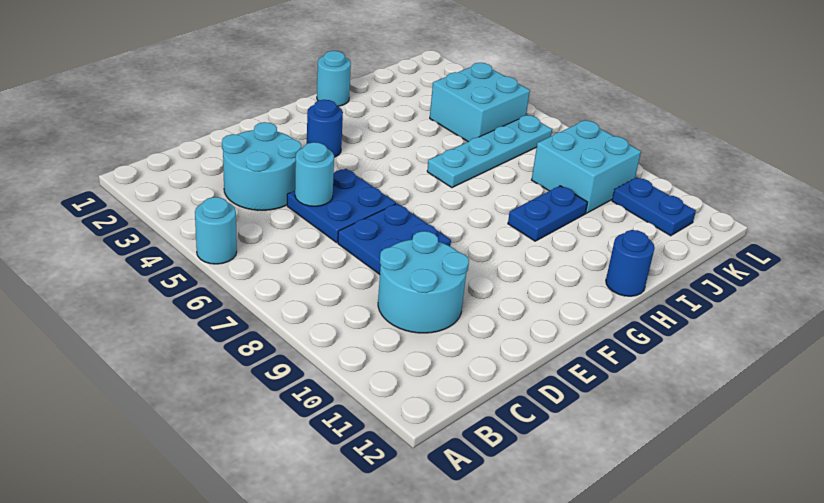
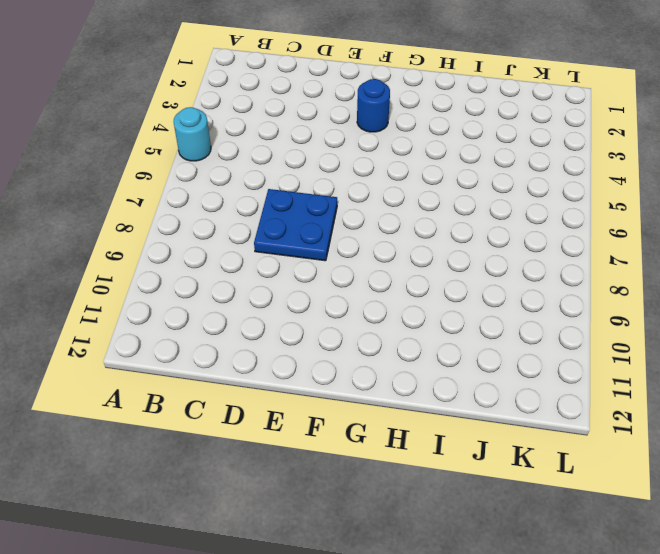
none -> cyan round brick C3:D4 level 1
none -> cyan round brick C9:D10 level 1
none -> blue plate D5:E6 level 1

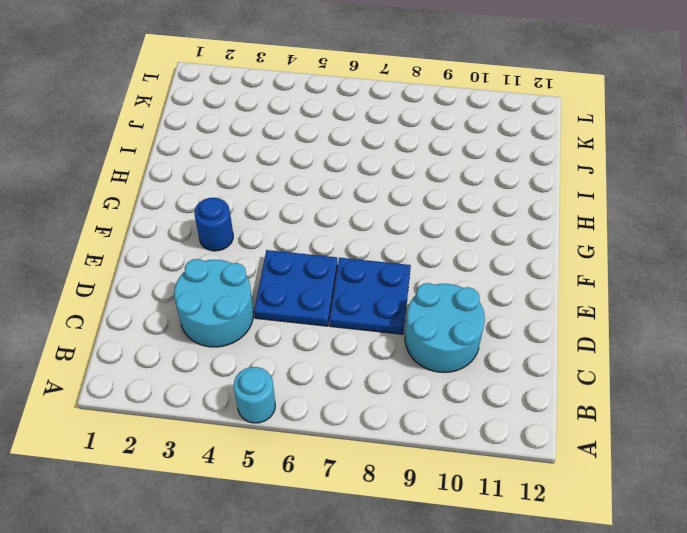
none -> cyan round brick H1 level 1
none -> cyan plate H6:K6 level 1
none -> blue plate H9:I9 level 1

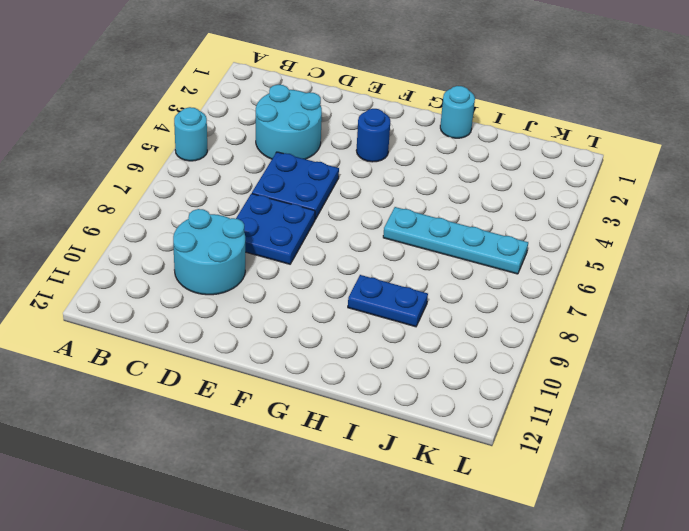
none -> blue round brick H12 level 1
none -> cyan brick J4:K5 level 1
none -> cyan brick J8:K9 level 1

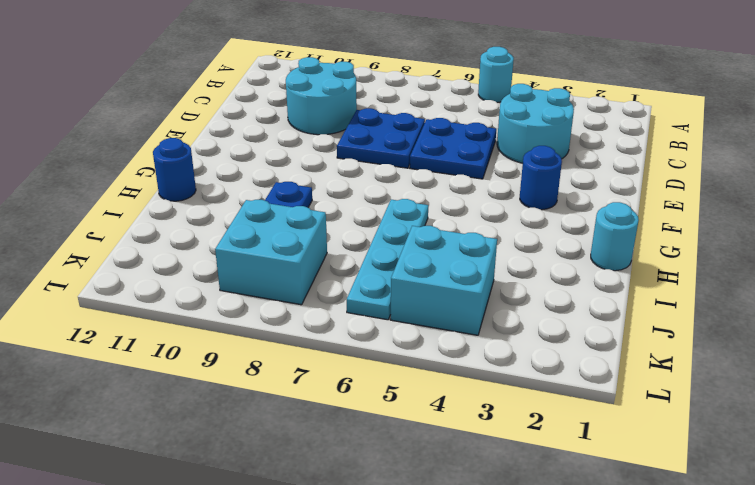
none -> blue plate K10:K11 level 1
none -> cyan round brick D5 level 2

